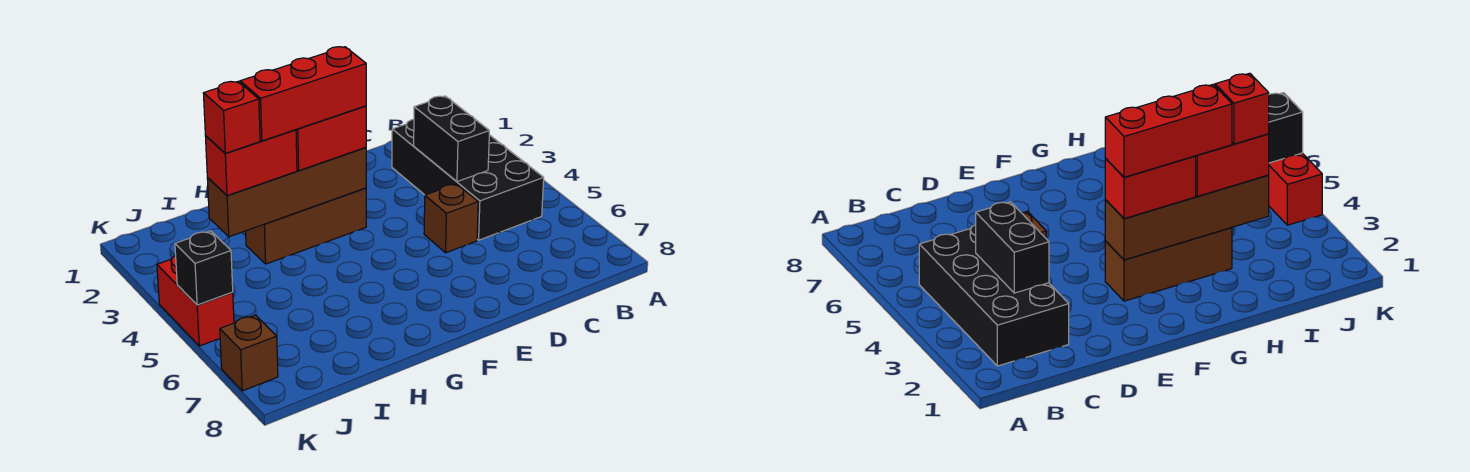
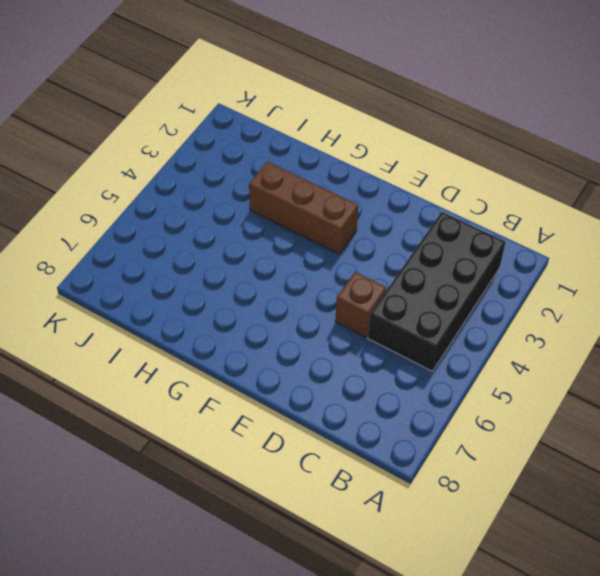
none -> red brick K4:K5 level 1
none -> brown brick K7 level 1
none -> black brick C3:C4 level 2

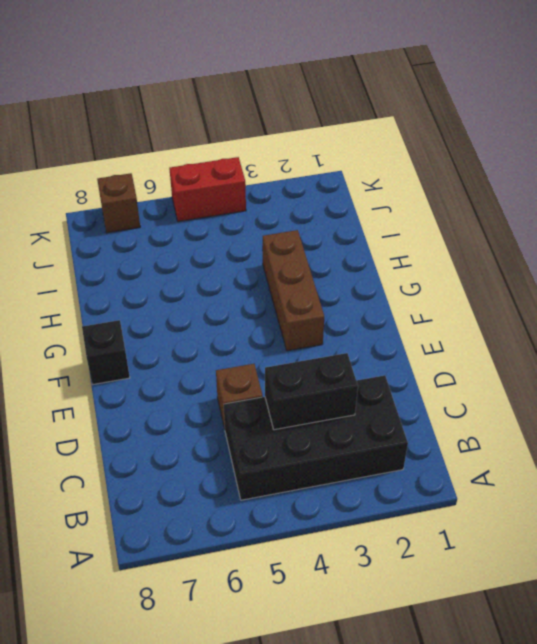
black brick F8 level 1 -> black brick K5 level 2
none -> brown brick F3:I3 level 2
none -> red brick F3:G3 level 3
none -> red brick H3:I3 level 3

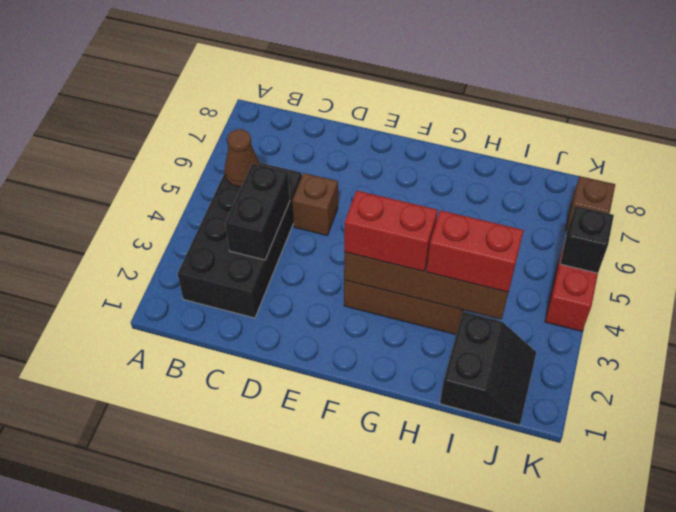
brown cone B5 level 2 -> none
black slope I1:J2 level 1 top I -> none
none -> red brick F3:H3 level 4
none -> red brick I3 level 4

